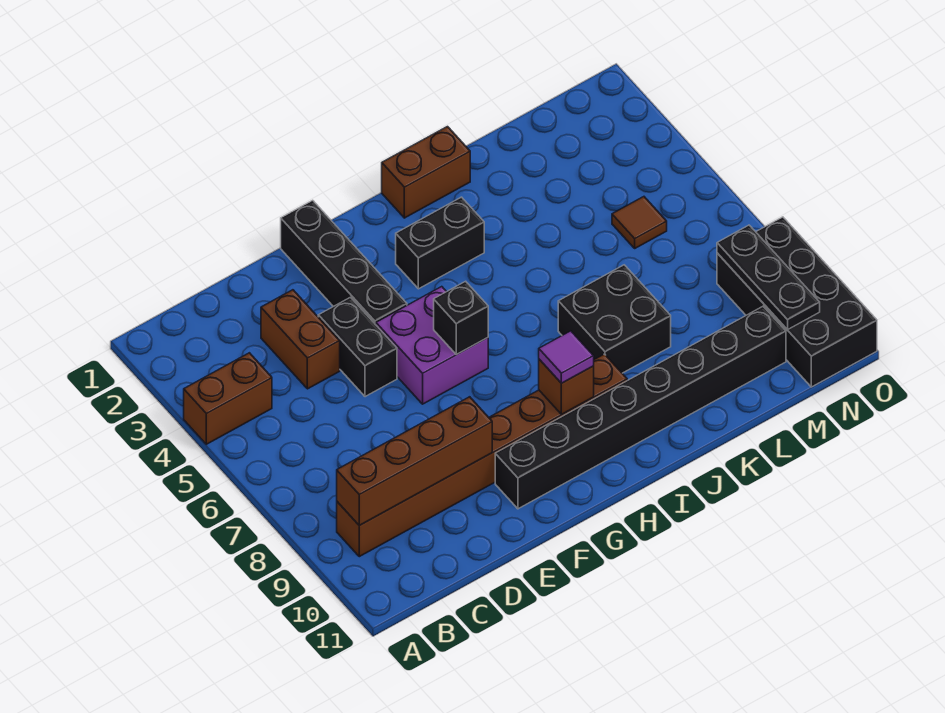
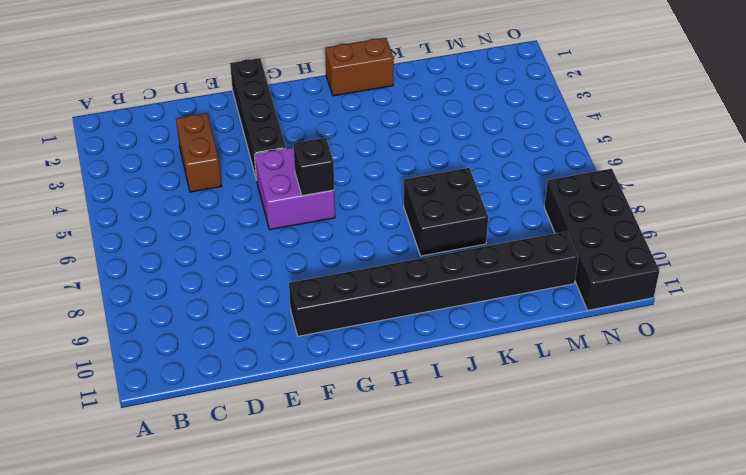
none -> brown brick A4:B4 level 1
none -> brown brick B9:I9 level 1
none -> black brick E4:E5 level 1

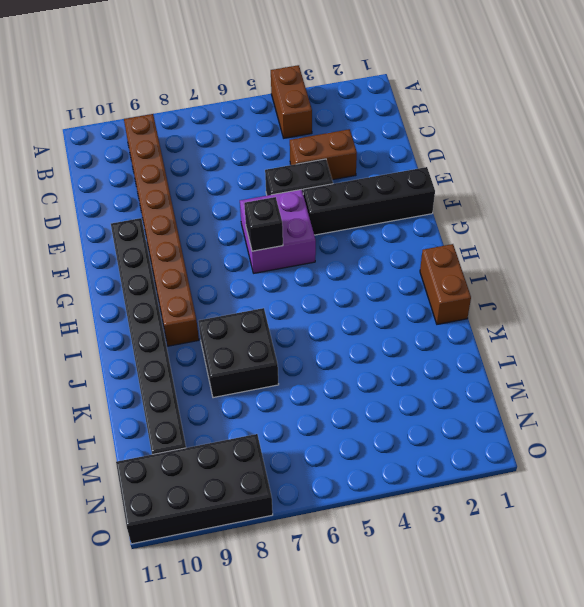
none -> black brick H3:I3 level 1
none -> brown tile M5 level 1
none -> brown brick B9:E9 level 2

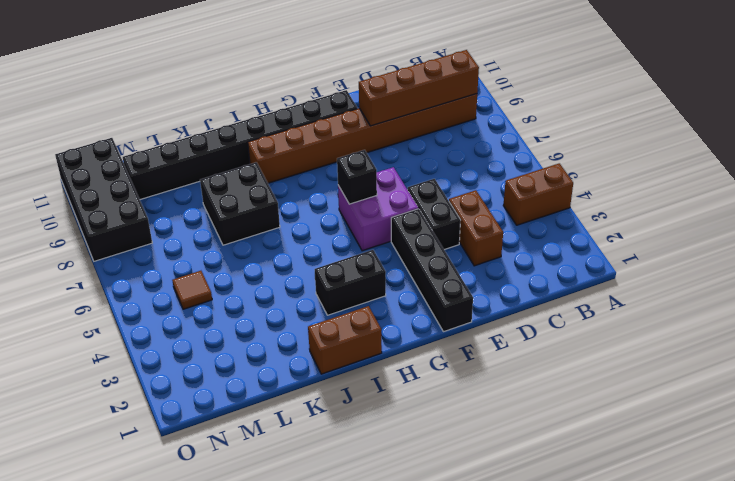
none -> brown brick H9 level 2
none -> black plate N8:N10 level 2
none -> purple tile H9 level 3

